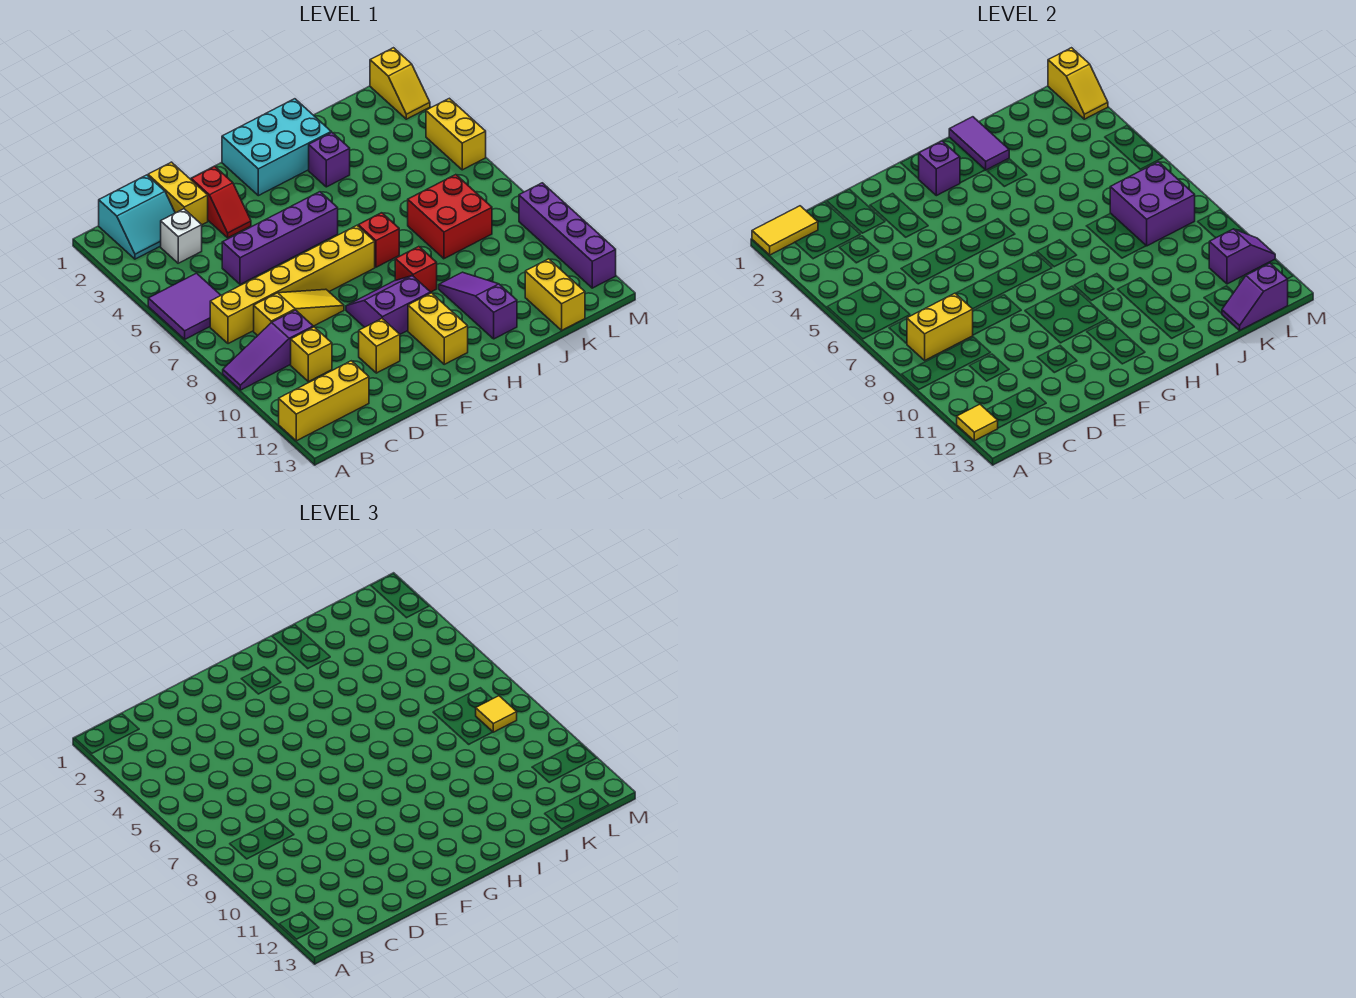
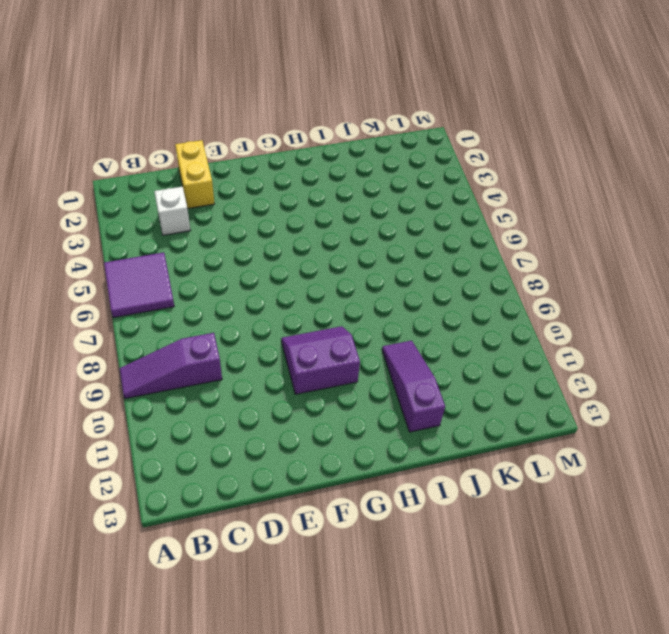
none -> yellow brick A12:C12 level 1
none -> cyan slope B1:C2 level 1 top 1
none -> yellow brick B7:G7 level 1
none -> yellow slope C8:E8 level 1 top C

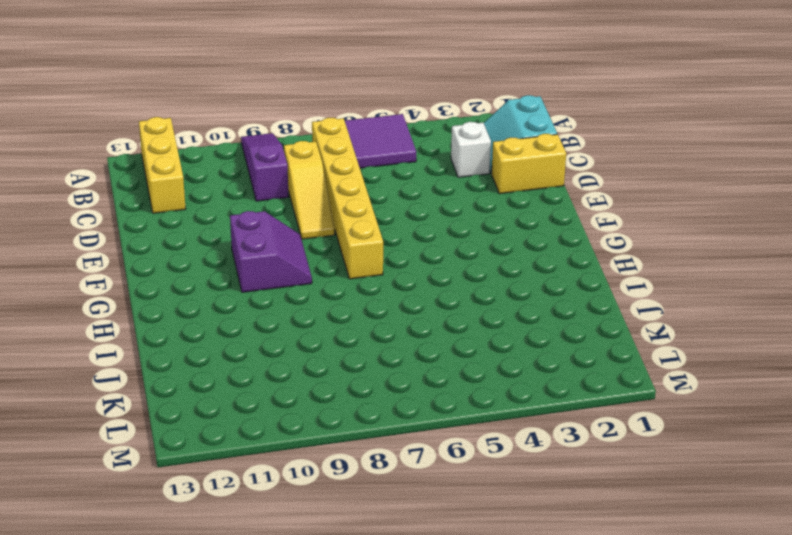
none -> yellow brick C10 level 1
none -> purple brick D5:G5 level 1
none -> red slope E2:E3 level 1 top 2
none -> yellow brick E11 level 1

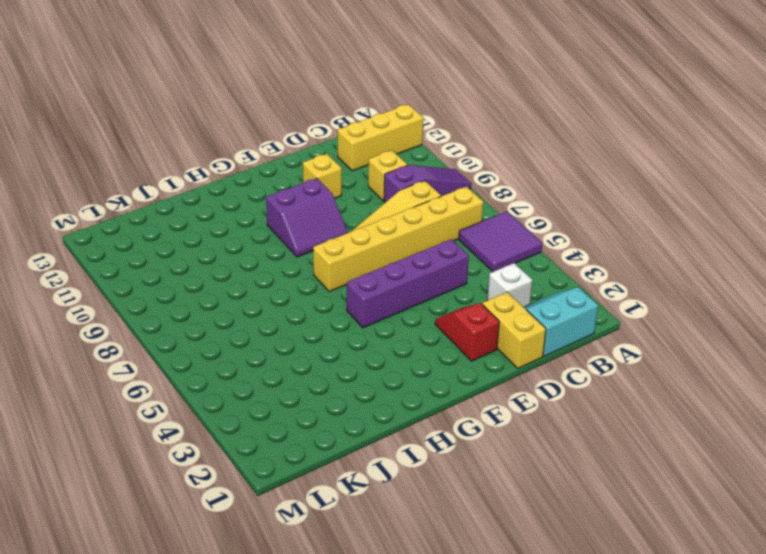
none -> cyan brick G1:I2 level 1
none -> yellow brick G11:G12 level 1
none -> red brick H7 level 1
none -> red brick H9 level 1

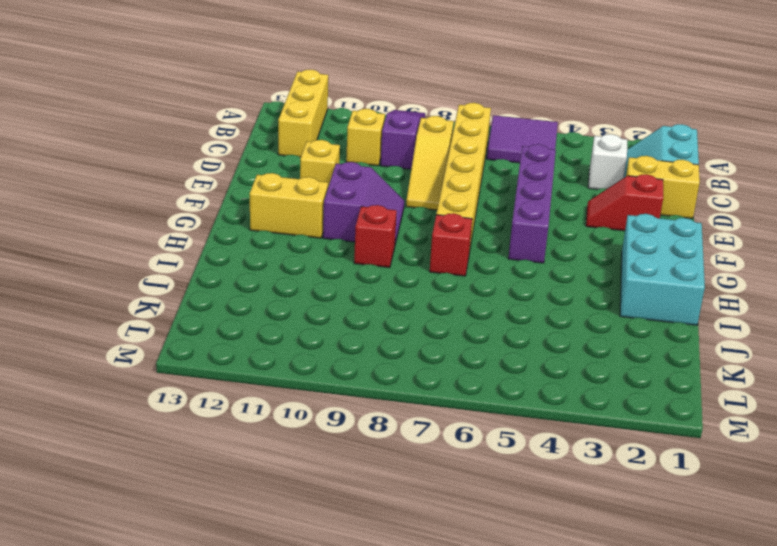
none -> purple brick I3 level 1
none -> purple slope I10:I12 level 1 top 12
none -> red brick J7:K8 level 1
none -> yellow brick K12:K13 level 1

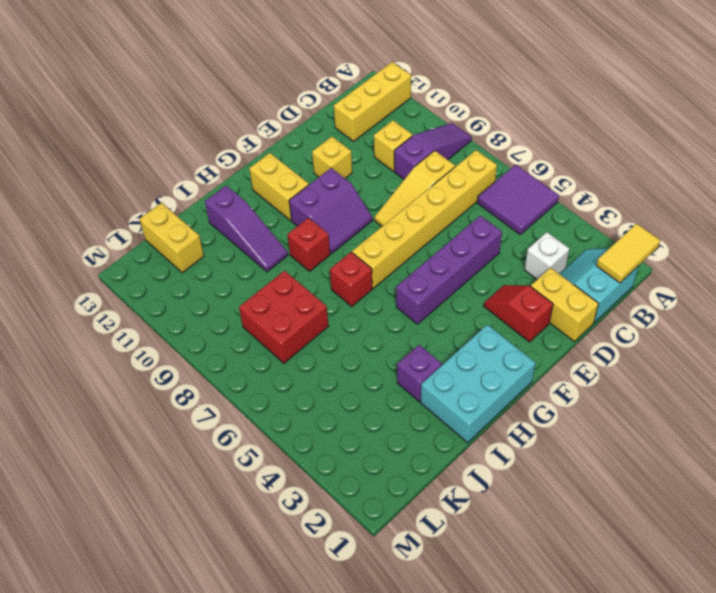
none -> yellow slope M1:M2 level 1 top 1
none -> yellow brick M4:M5 level 1
none -> purple brick M9:M12 level 1
none -> yellow tile A12 level 2

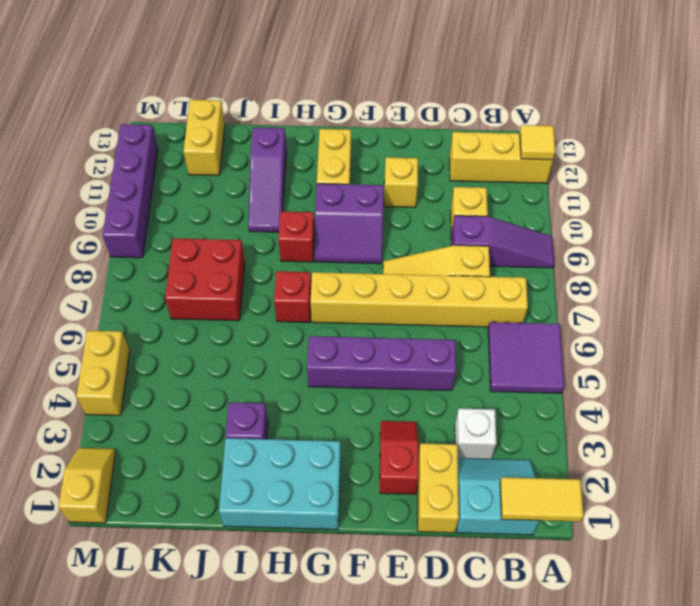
none -> yellow brick B8:C8 level 2
none -> purple brick G2 level 2
none -> purple tile I1:I2 level 2
none -> purple brick K7:L8 level 2

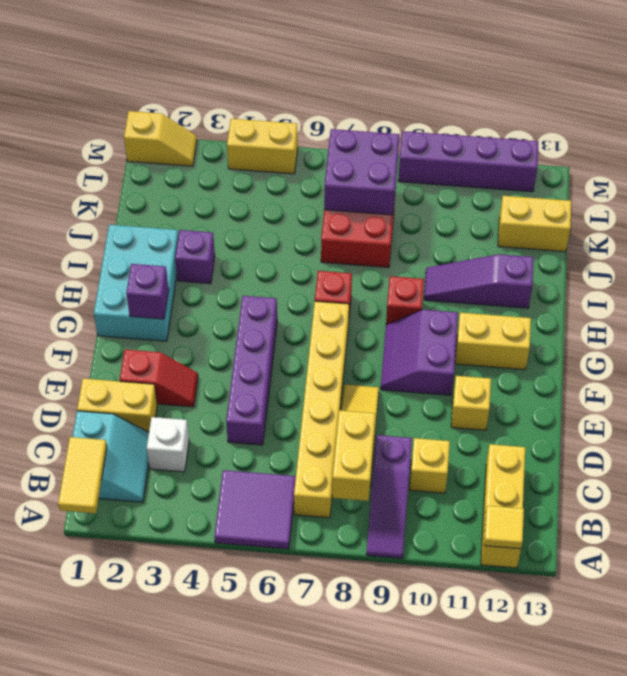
none -> purple tile I1:I2 level 2
none -> purple slope K13:L13 level 2 top L
none -> purple slope L11:M11 level 2 top L
none -> yellow slope M1:M2 level 2 top 1

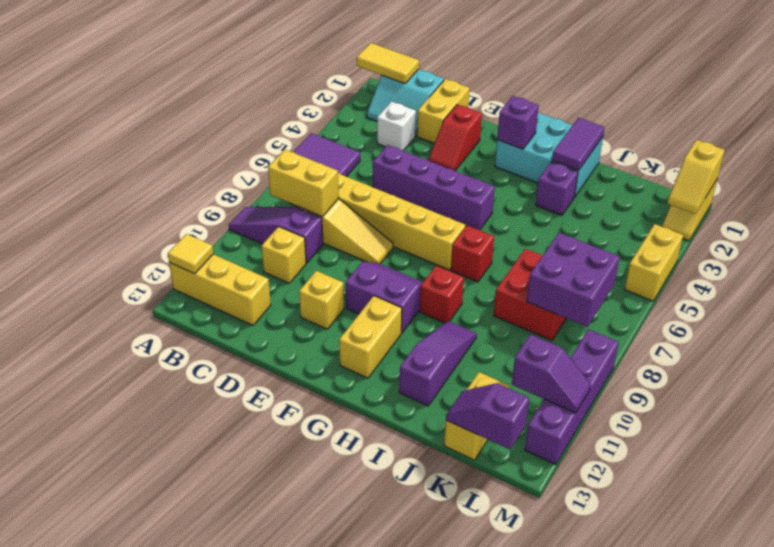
none -> yellow tile L8 level 3

